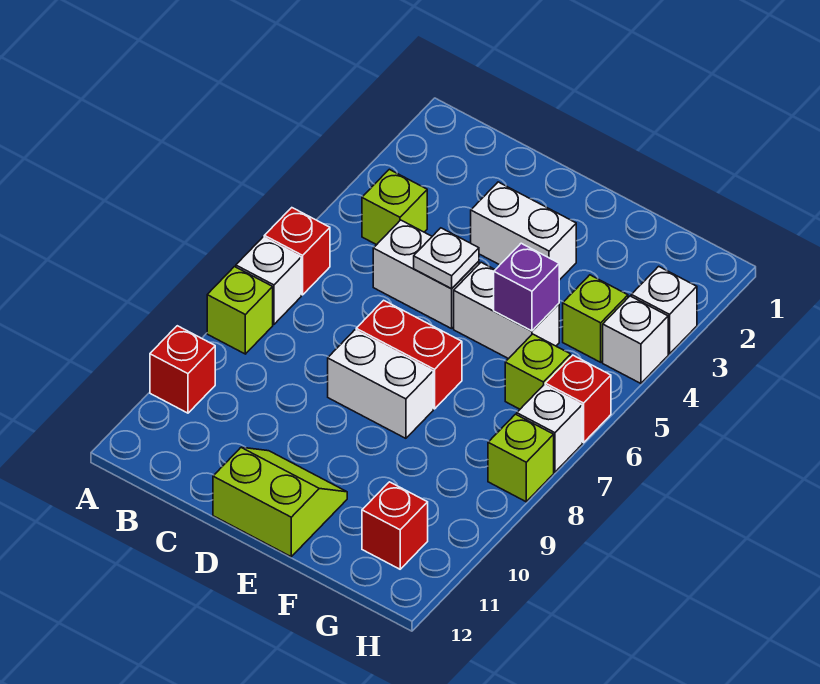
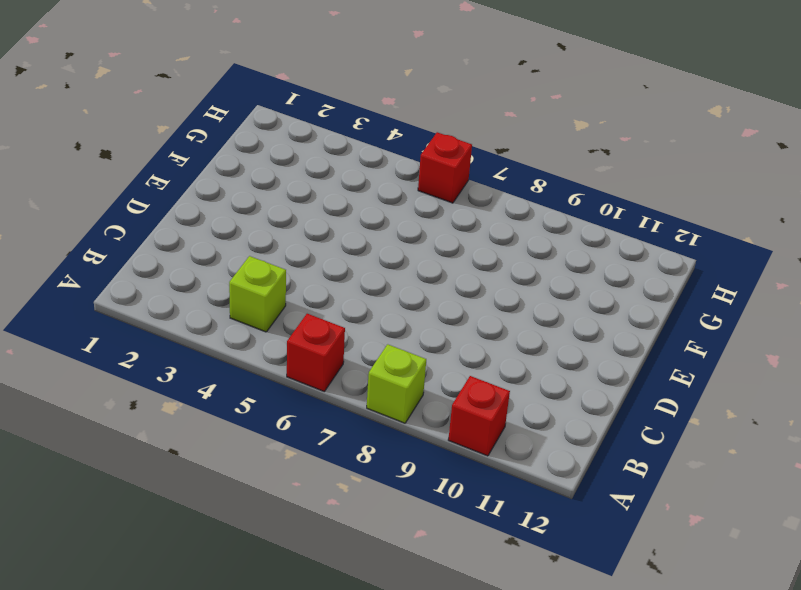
none -> white brick A7 level 1
none -> white brick C5:D5 level 1
none -> white brick D3:E3 level 1

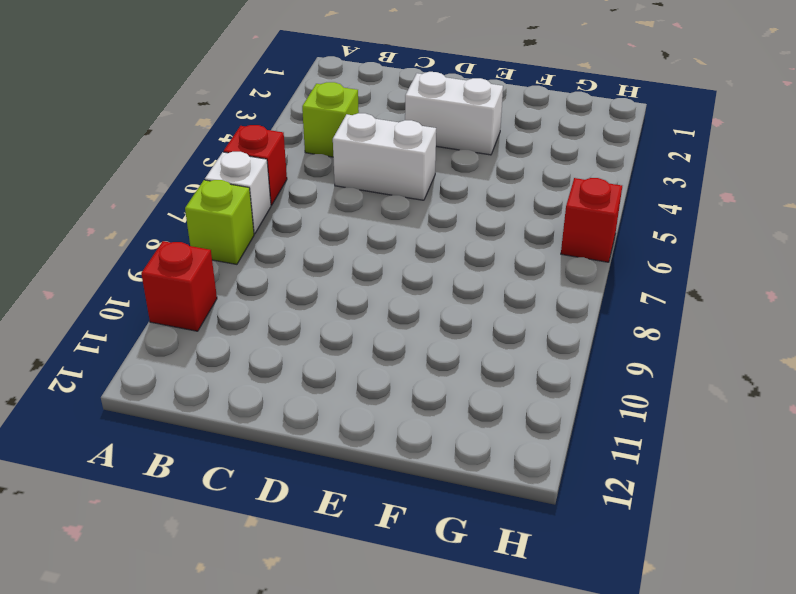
none -> red brick D7:E7 level 1
none -> white brick D8:E8 level 1
none -> lime slope D11:E12 level 1 top 12

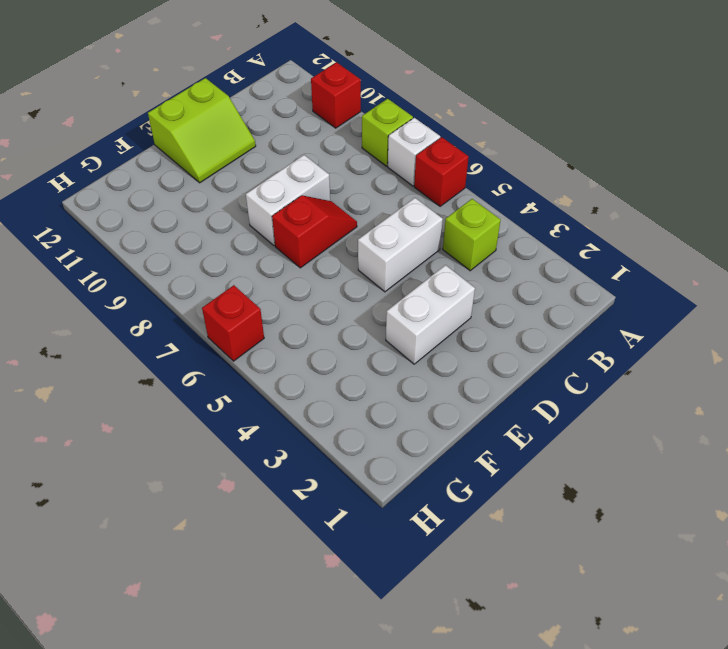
red slope D7:E7 level 1 top E -> red brick D7:E7 level 1
none -> white brick E5:F5 level 1
none -> lime brick G4 level 1
none -> lime brick G6 level 1

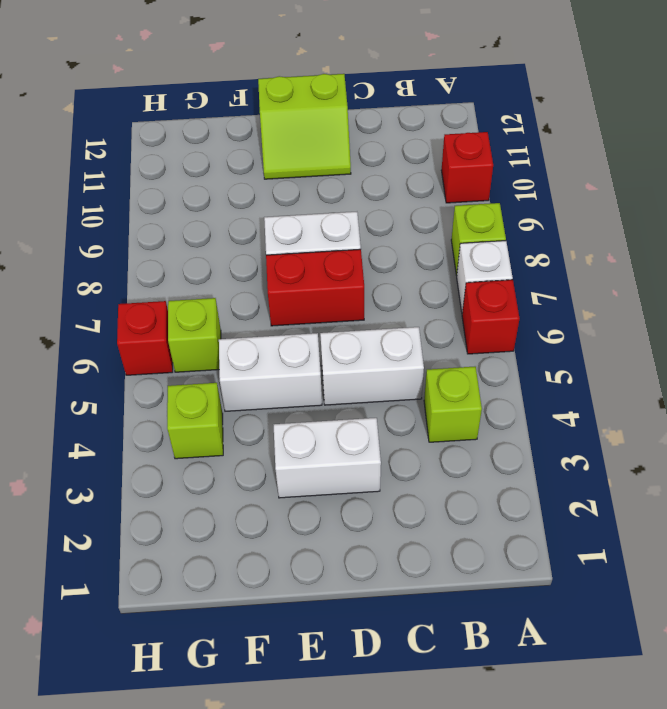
none -> red brick G11 level 1
none -> white brick H3 level 1
none -> white brick H4 level 1

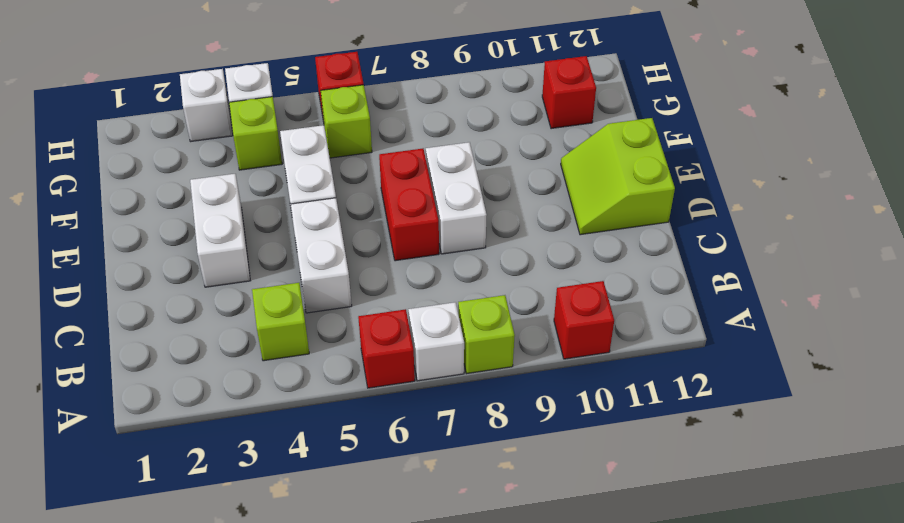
none -> white brick H7 level 1
none -> lime brick H8 level 1
none -> white plate D5 level 2

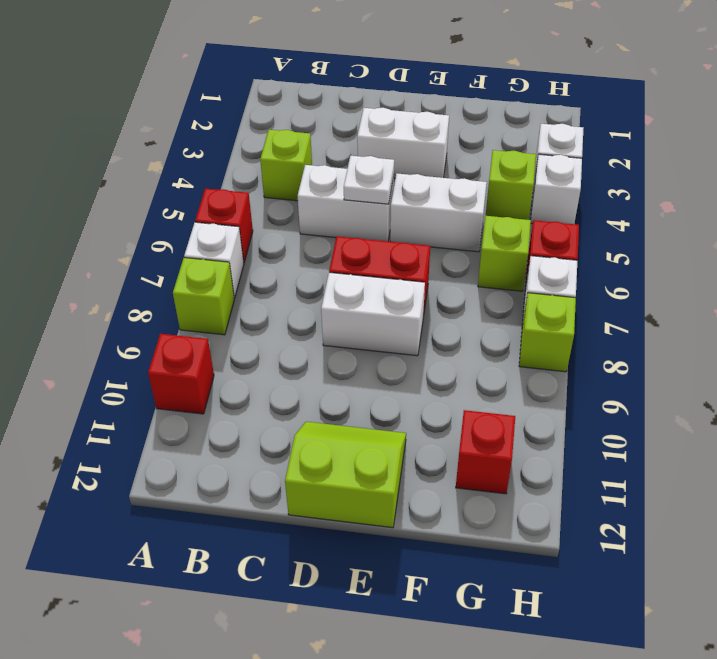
none -> purple brick F5 level 2

